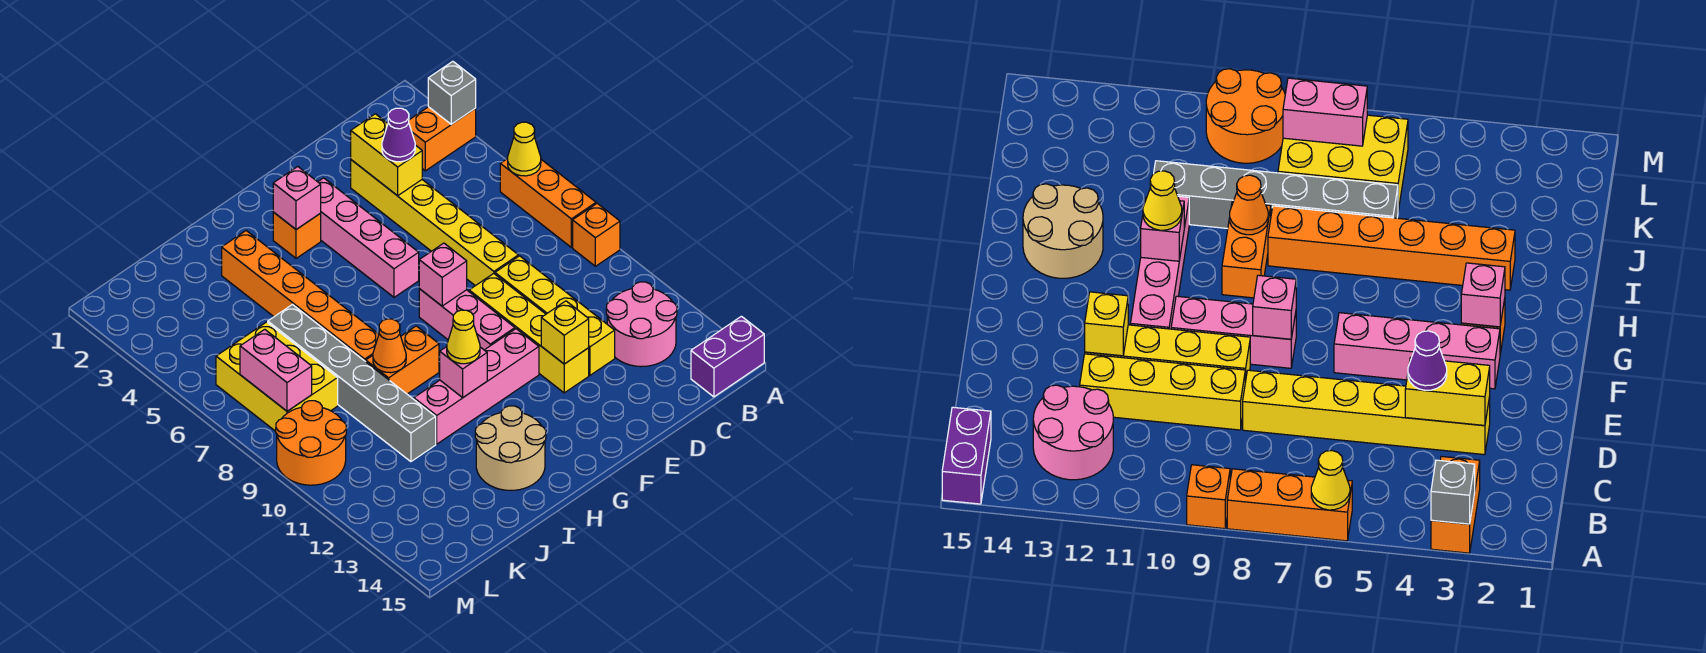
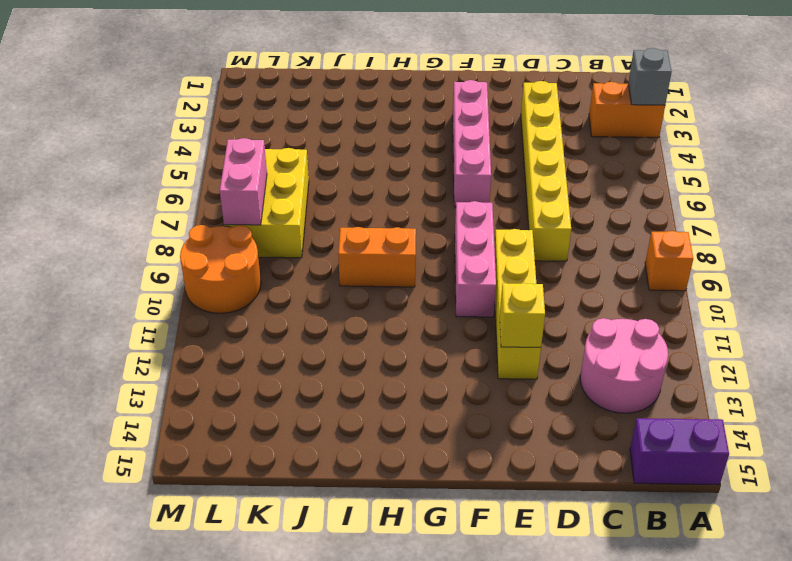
none -> orange brick A6:A8 level 1
none -> yellow brick D9:D12 level 1
none -> pink brick F11:I11 level 1

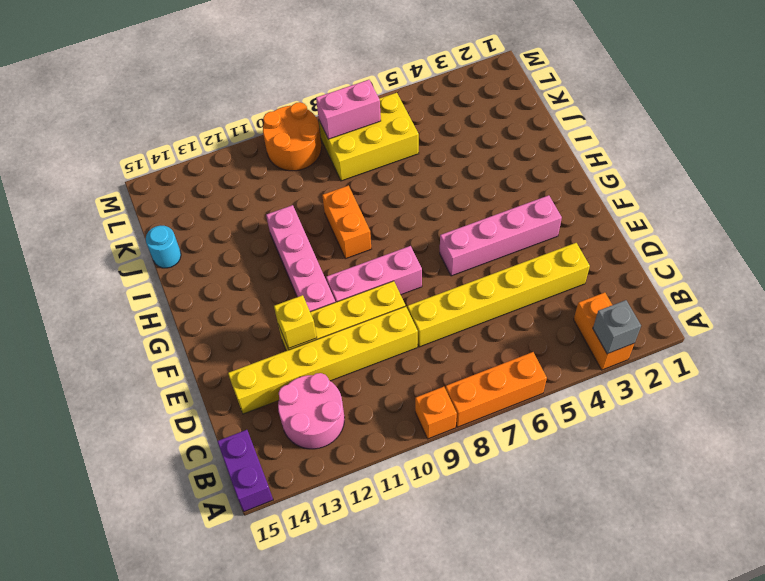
yellow brick D9:D14 level 1 -> yellow brick D9:D12 level 1
cyan round brick J15 level 1 -> none
none -> orange brick G3 level 1
none -> tan round brick H13:I14 level 1
none -> orange brick I3:I8 level 1

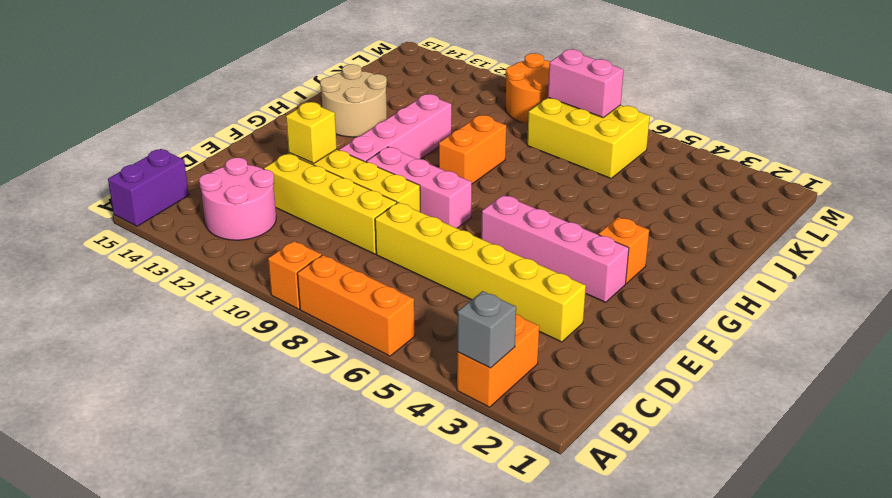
none -> orange brick I3:I8 level 1
none -> grey brick J6:J11 level 1
none -> yellow cone A6 level 2

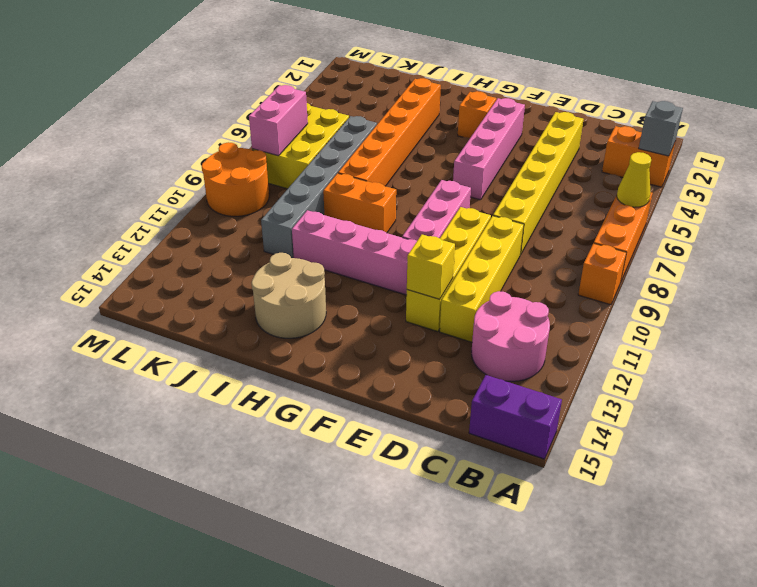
none -> yellow brick D3:D4 level 2
none -> pink brick F8 level 2
none -> pink brick G3 level 2

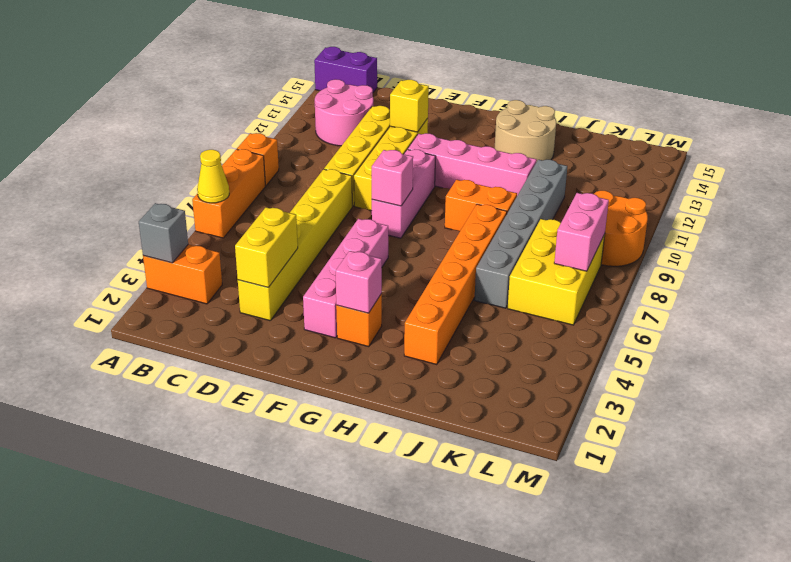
none -> pink brick H11 level 2
none -> orange cone I9 level 2
none -> purple cone D4 level 3

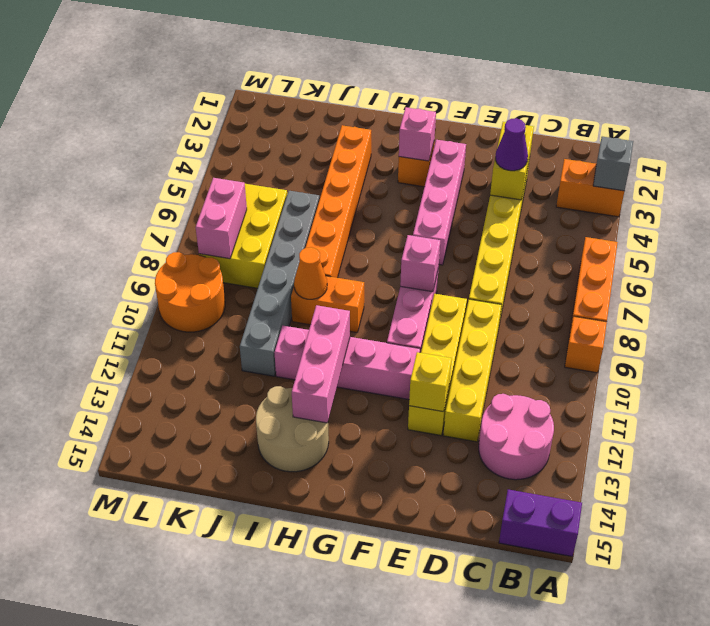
pink brick H11:H13 level 2 -> pink brick H11 level 2
none -> yellow cone A6 level 2
none -> yellow cone H11 level 3

